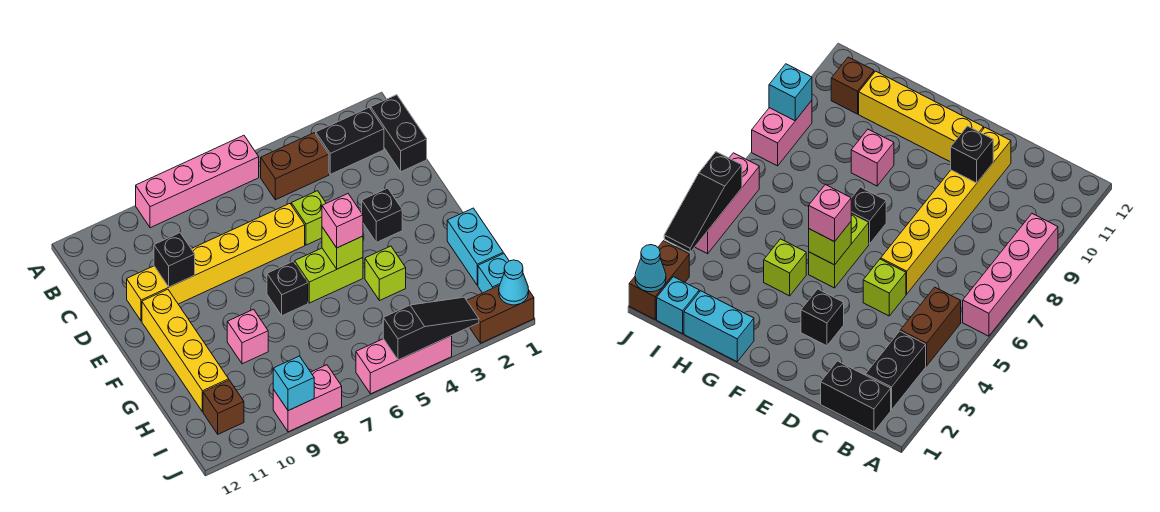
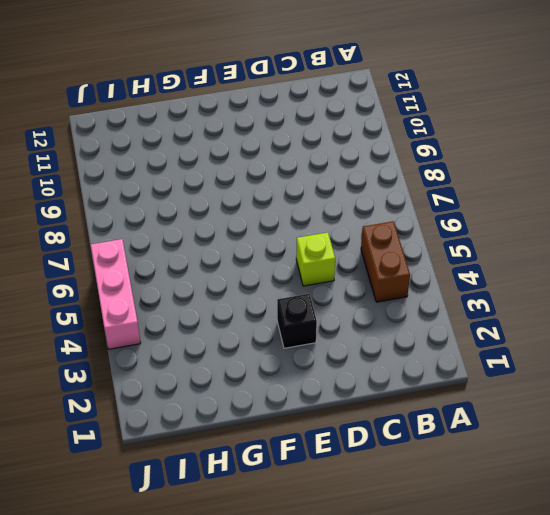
none -> pink brick A6:A9 level 1
none -> black brick B1:C1 level 1
none -> black brick B2:B3 level 1

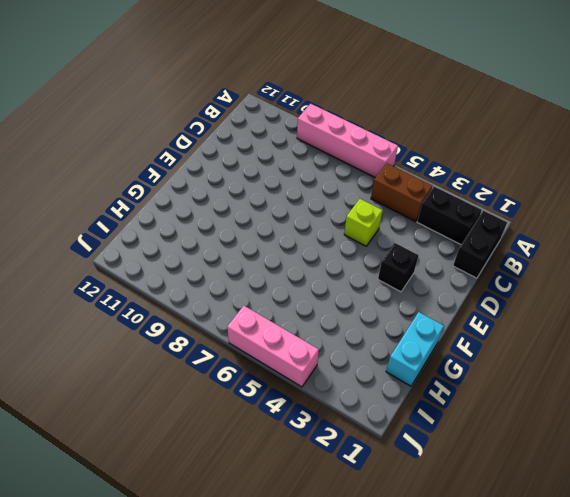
none -> yellow brick D6:D11 level 1
none -> yellow brick E11:H11 level 1
none -> lime brick F5:F6 level 1

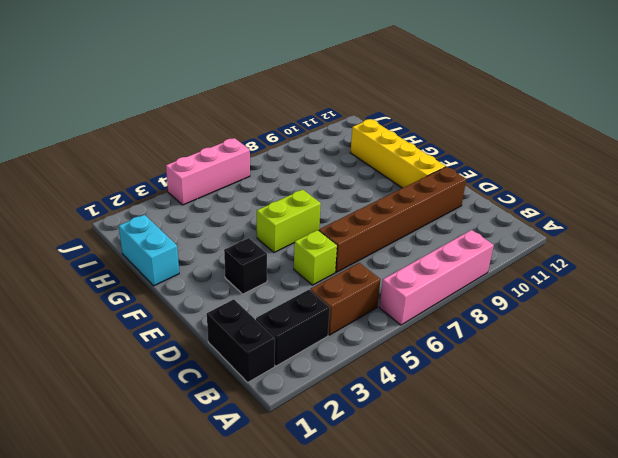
brown brick D6:D11 level 1 -> yellow brick D6:D11 level 1
none -> black brick F7 level 1
none -> lime brick G4 level 1
none -> pink brick G9 level 1

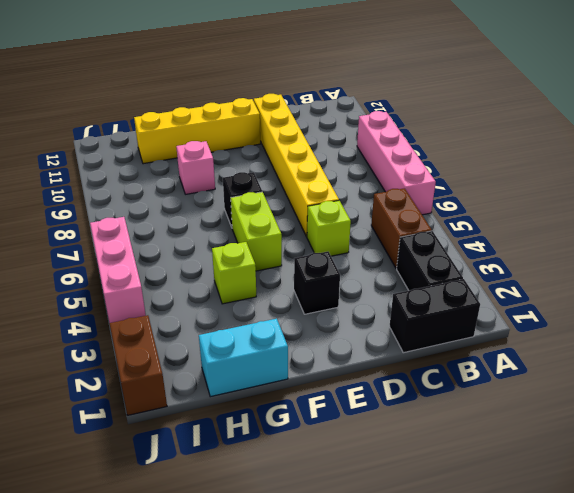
none -> cyan brick I1 level 1
none -> brown brick I11 level 1
none -> pink brick J8:J9 level 1

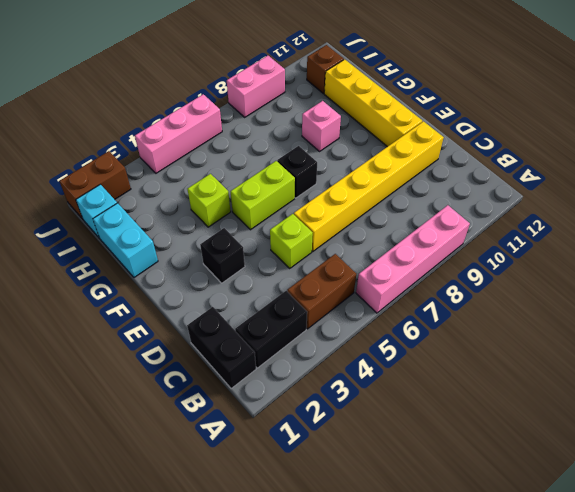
none -> black brick D10 level 2
none -> lime brick F5 level 2
none -> cyan cone J1 level 2

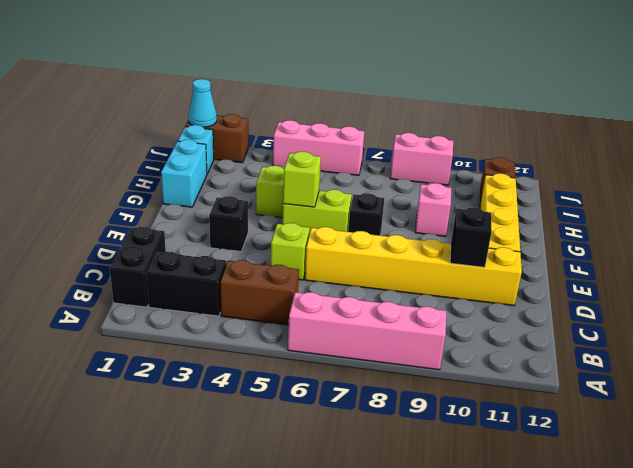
none -> black slope J3:J5 level 2 top 5
none -> cyan brick J9 level 2
none -> pink brick F5 level 3

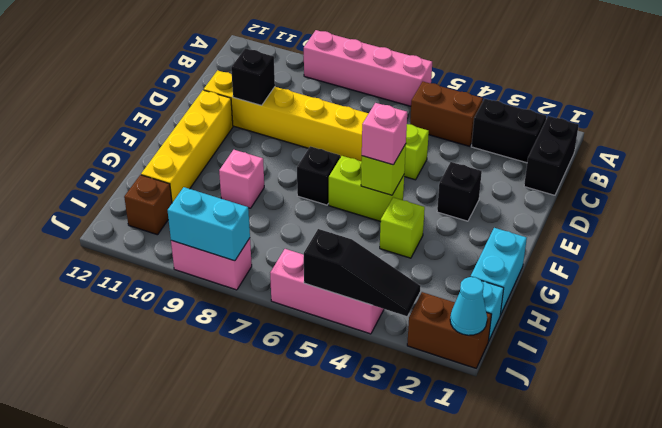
cyan brick J8:J9 level 2 -> cyan brick J9 level 2

